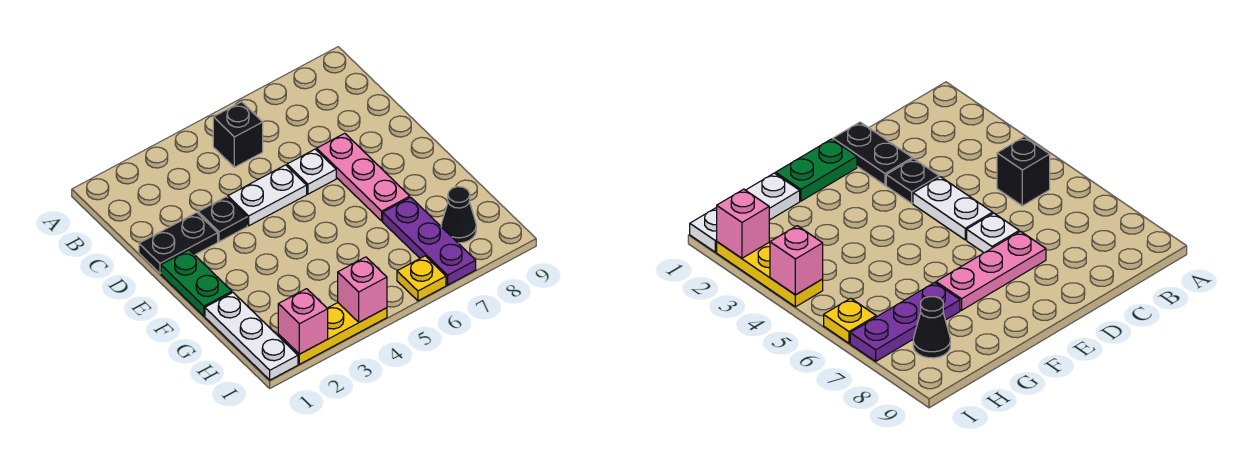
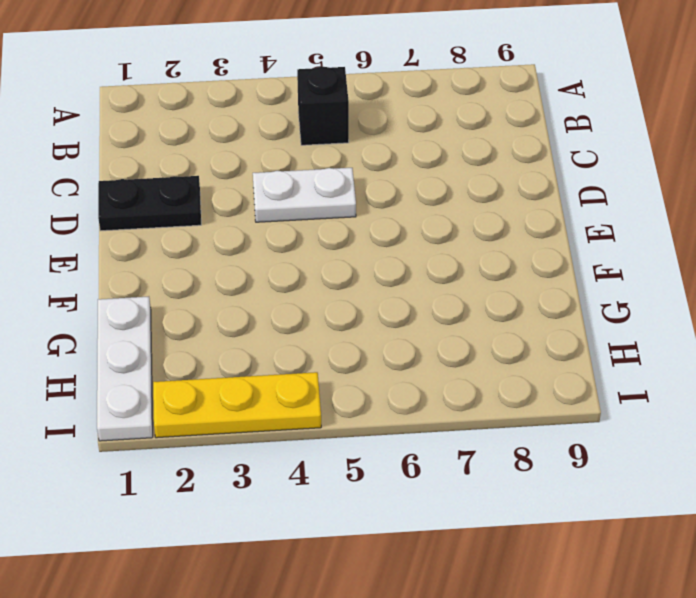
none -> black plate D3 level 1
none -> white plate D6 level 1
none -> pink plate D7:F7 level 1

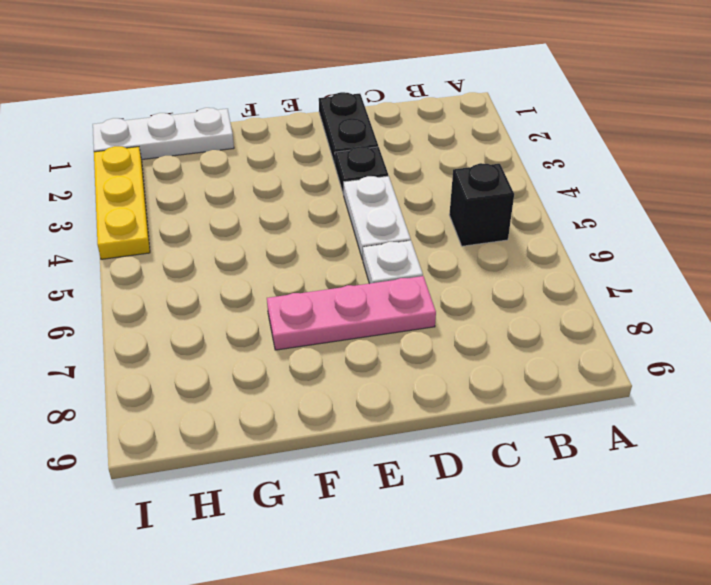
none -> green plate E1:F1 level 1
none -> purple plate G7:I7 level 1
none -> black cone H8 level 1

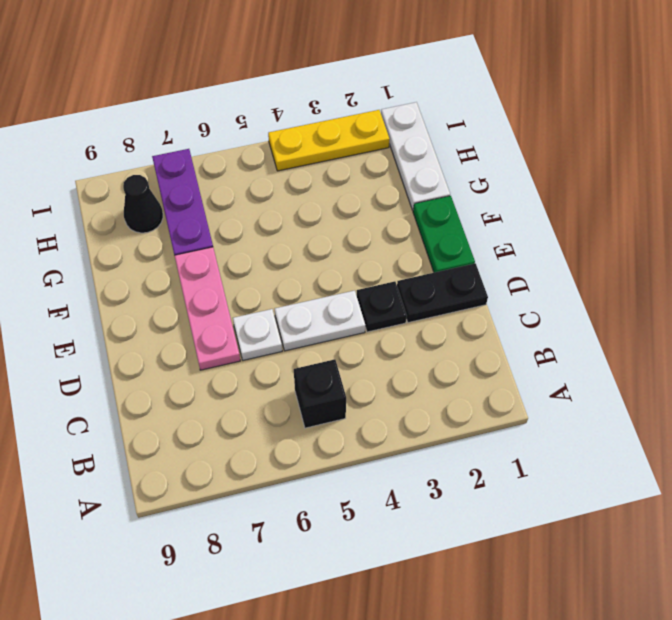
none -> yellow plate I6 level 1
none -> pink brick I2 level 2
none -> pink brick I4 level 2

